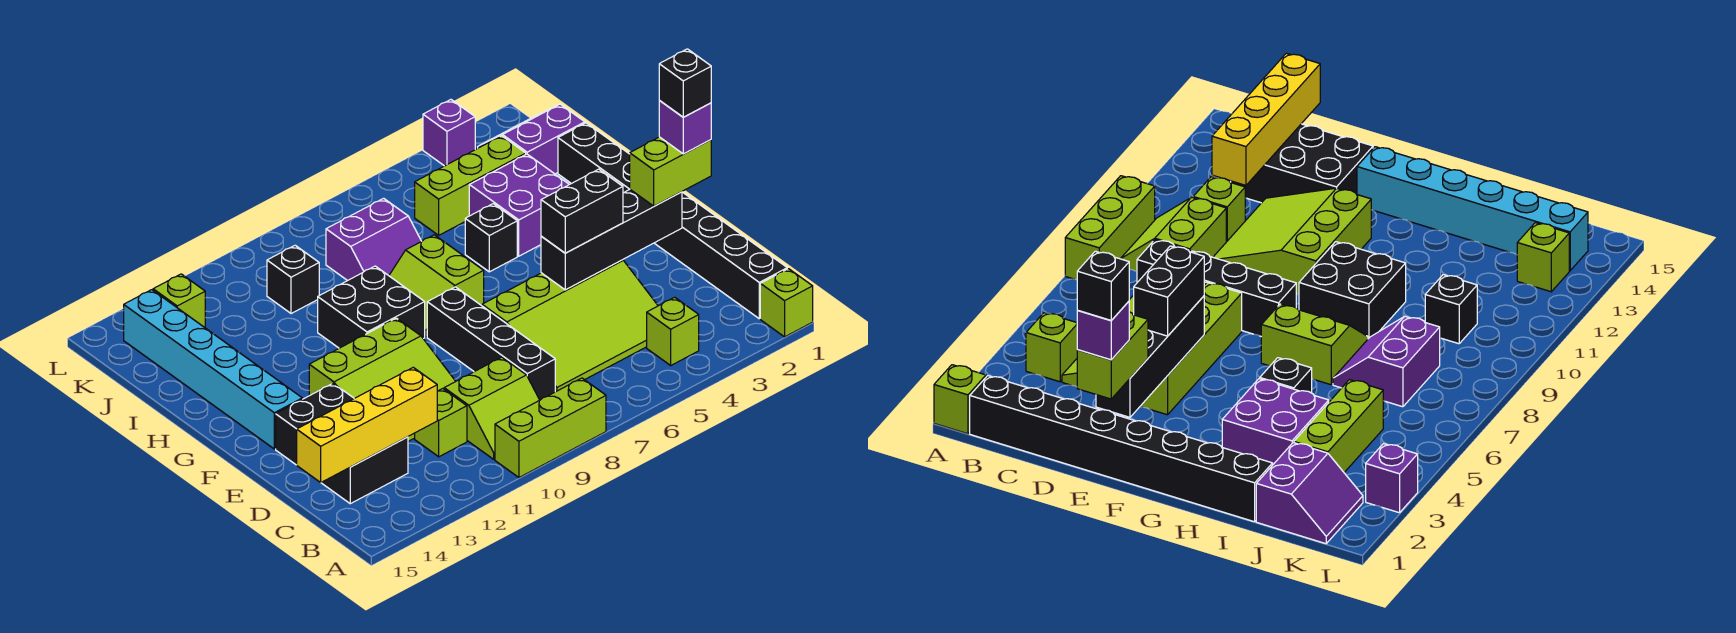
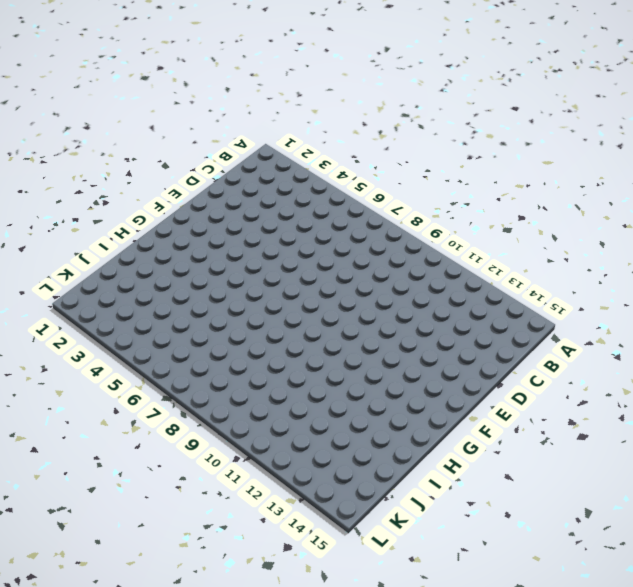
none -> lime brick A1 level 1
none -> lime brick A8:A10 level 1
none -> black brick B1:I1 level 1

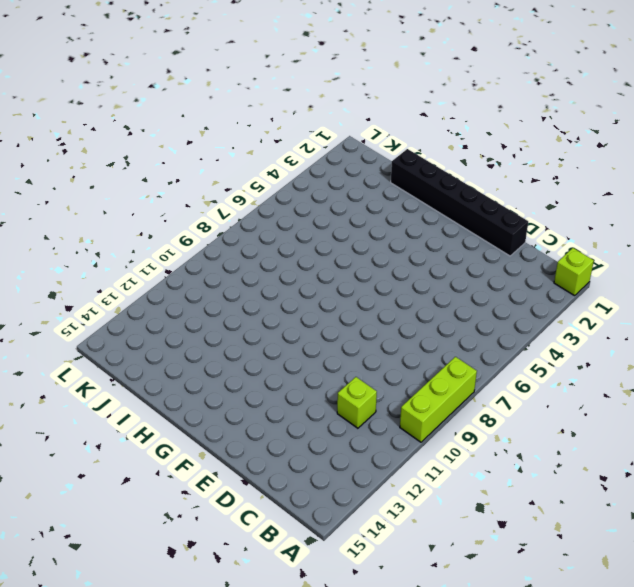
black brick D1:I1 level 1 -> black brick B1:I1 level 1
none -> lime brick B4 level 1
none -> lime slope B9:C10 level 1 top C
none -> lime slope C4:E7 level 1 top E

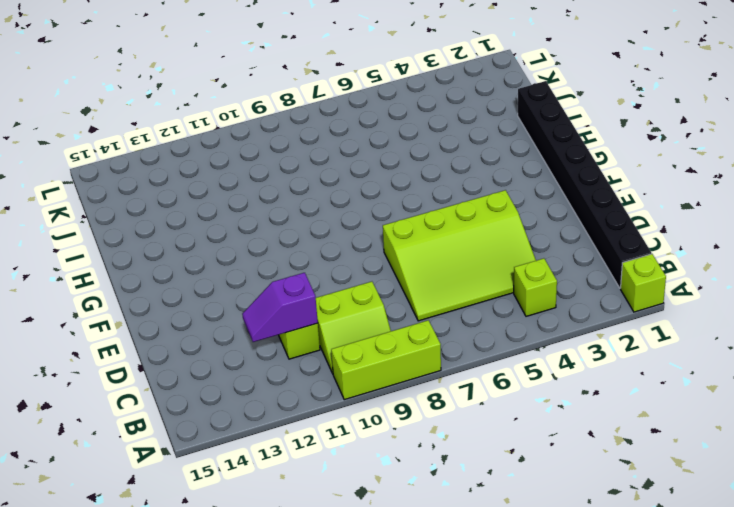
purple slope C11:C12 level 2 top 11 -> yellow brick C12:C15 level 2
none -> black brick C8:F8 level 1
none -> black brick C13:E14 level 1
none -> lime slope D10:F12 level 1 top F

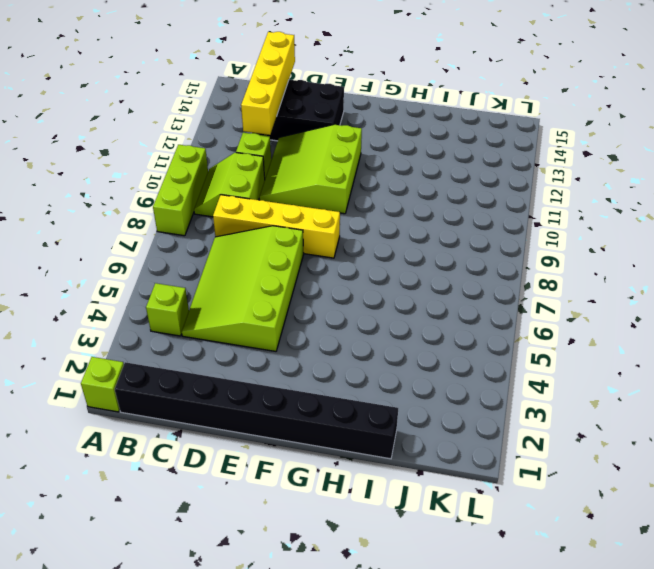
yellow brick C8:F8 level 1 -> black brick C8:F8 level 1
none -> cyan brick F14:K14 level 1
none -> lime slope G7:H8 level 1 top 7
none -> black brick G9:H10 level 1

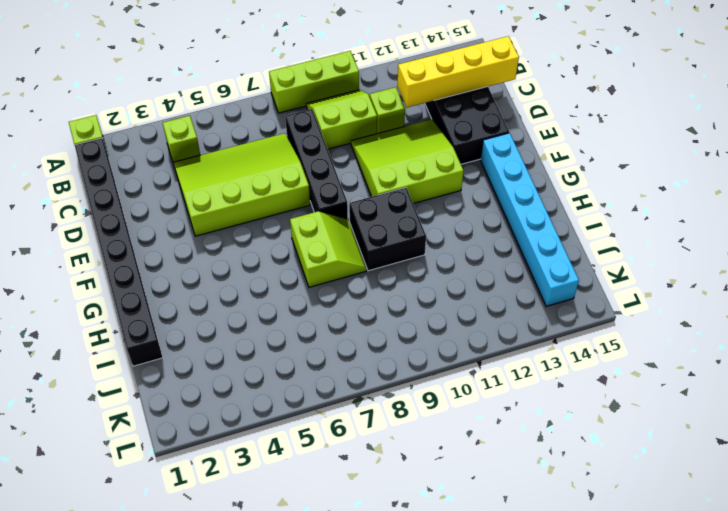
none -> purple brick H3:I4 level 1
none -> black brick H5 level 1
none -> purple slope I7:J8 level 1 top J

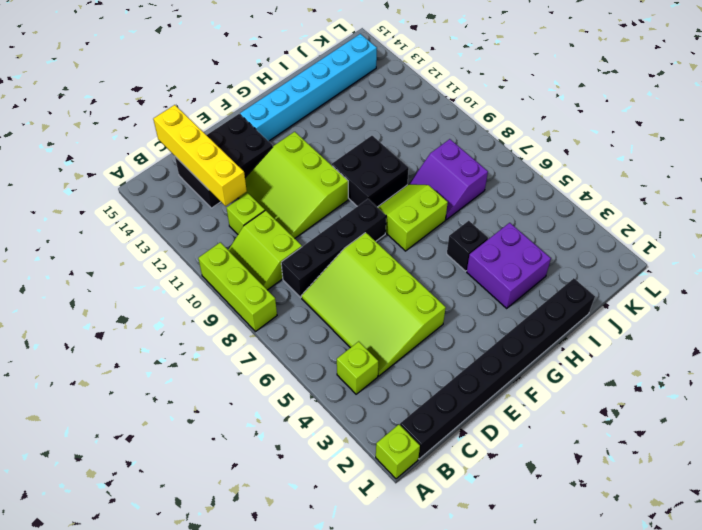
none -> purple slope J1:K2 level 1 top J
none -> lime brick J3:J5 level 1
none -> black brick J10 level 1

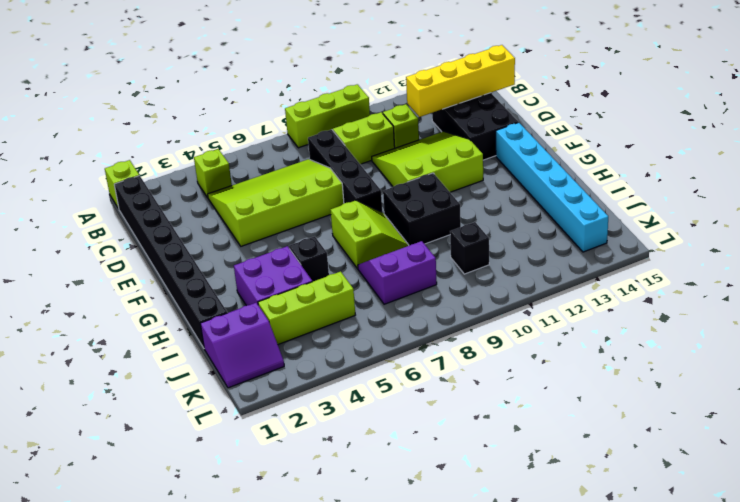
none -> lime brick K13 level 1
none -> purple brick L3 level 1
none -> black brick E2:E5 level 2

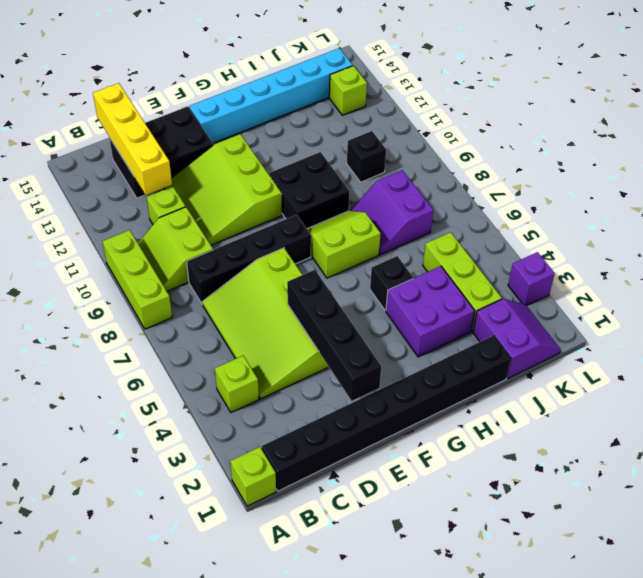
none -> lime brick E1:E2 level 3
none -> black brick E4:E5 level 3
none -> purple brick E1 level 4

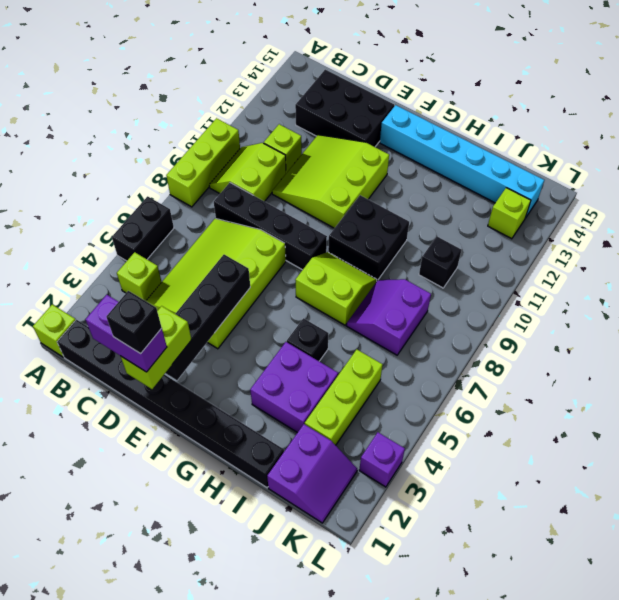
black brick A5:A6 level 1 -> black brick E4:E5 level 3
purple brick D1:E1 level 4 -> purple brick E1 level 4
none -> yellow brick C12:C15 level 2

